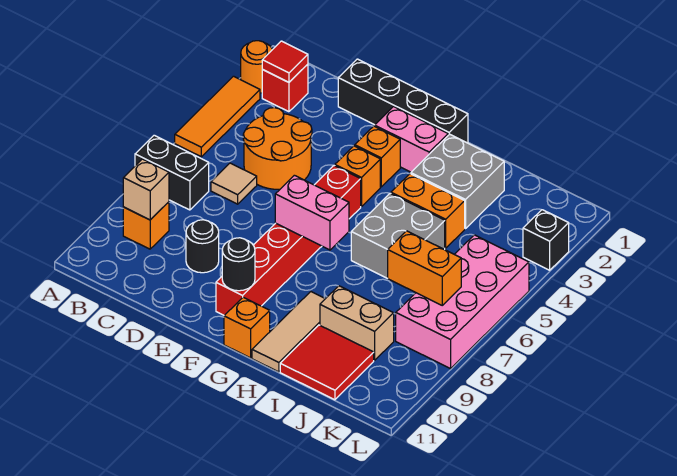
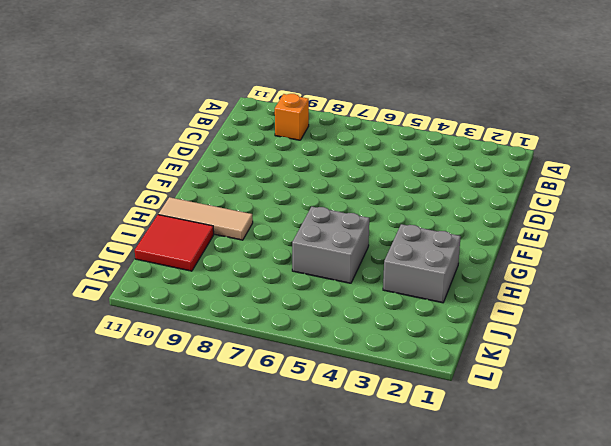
none -> orange round brick A2 level 1
none -> orange tile A3:A5 level 1
none -> black brick A7:B7 level 1

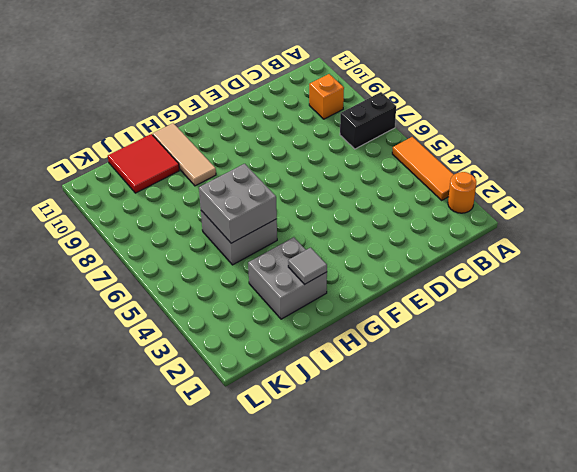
grey tile H2 level 2 -> none
grey brick H5:I6 level 2 -> none
none -> red brick B2 level 1
none -> orange round brick C4:D5 level 1
none -> tan tile C6 level 1

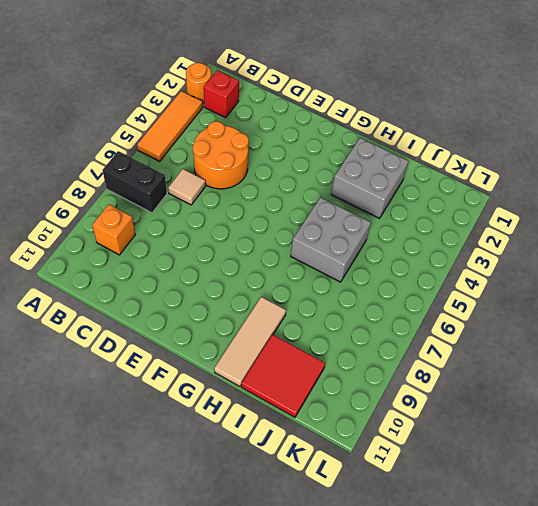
none -> black brick D1:G1 level 1
none -> black round brick D9 level 1
none -> pink brick F2:G2 level 1

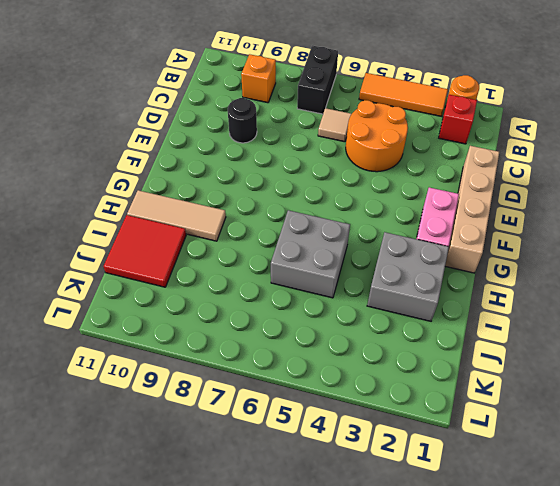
tan brick D1:G1 level 1 -> black brick D1:G1 level 1
none -> orange brick F3 level 1
none -> orange brick F4 level 1
none -> red brick F5:F10 level 1

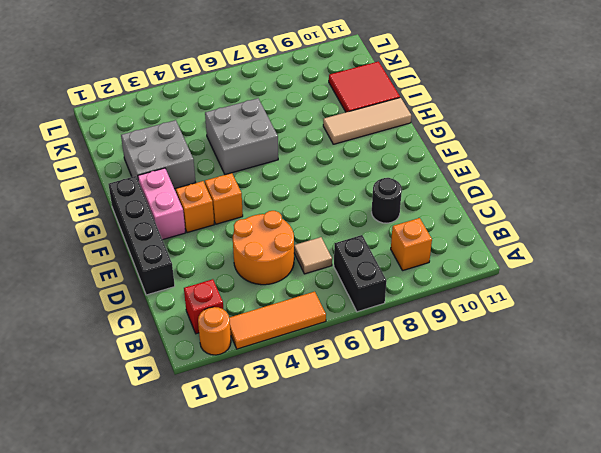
none -> red brick F5:F10 level 1
none -> orange brick G11 level 1
none -> orange brick H4:I4 level 1

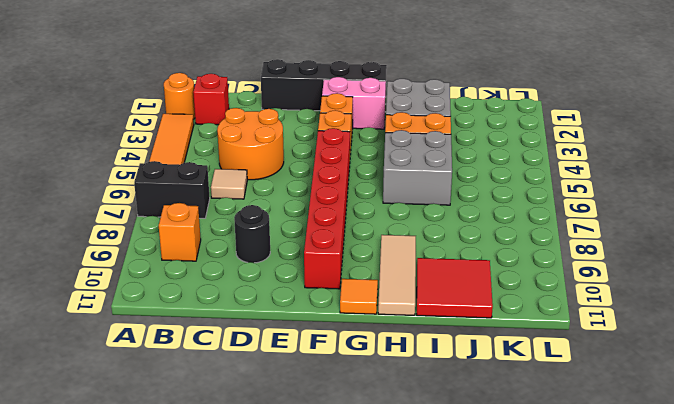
orange tile G11 level 1 -> orange brick G11 level 1
none -> tan brick I9:J9 level 1
none -> pink brick K5:L8 level 1
none -> black brick L3 level 1

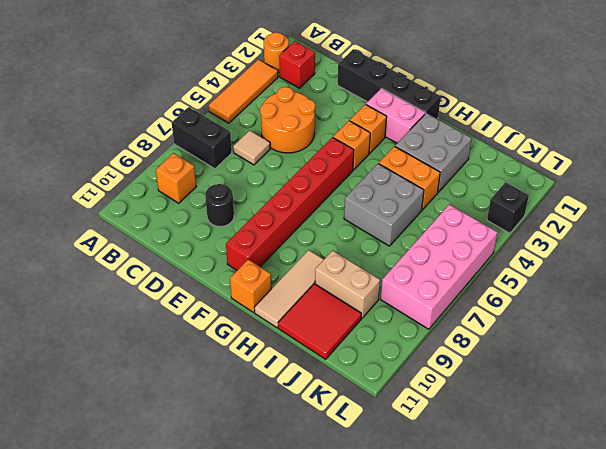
none -> red tile B2 level 2
none -> tan brick B9 level 2
none -> pink brick F7:G7 level 2

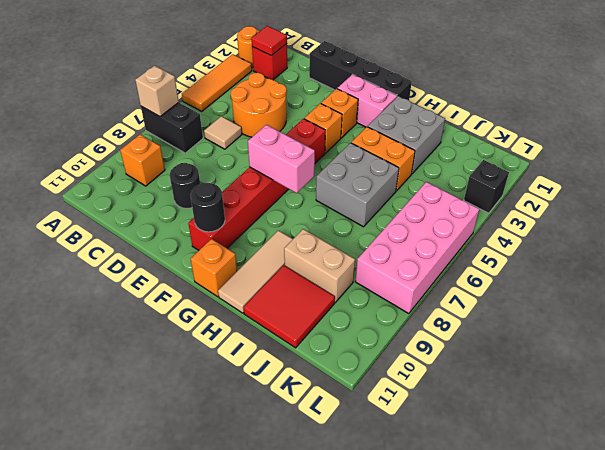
tan brick A7 level 2 -> tan brick B9 level 2
none -> orange brick J7:K7 level 2

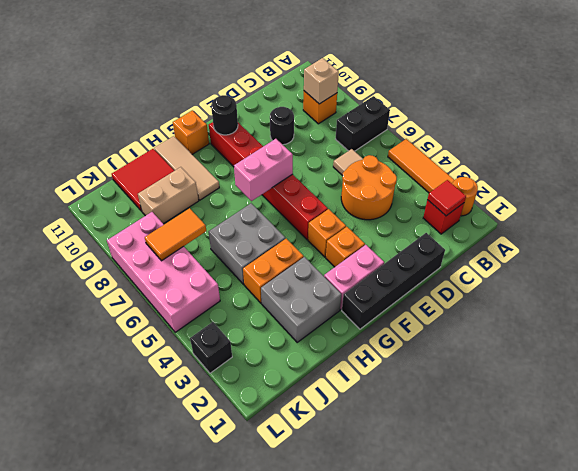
orange tile J7:K7 level 2 -> orange brick J7:K7 level 2

